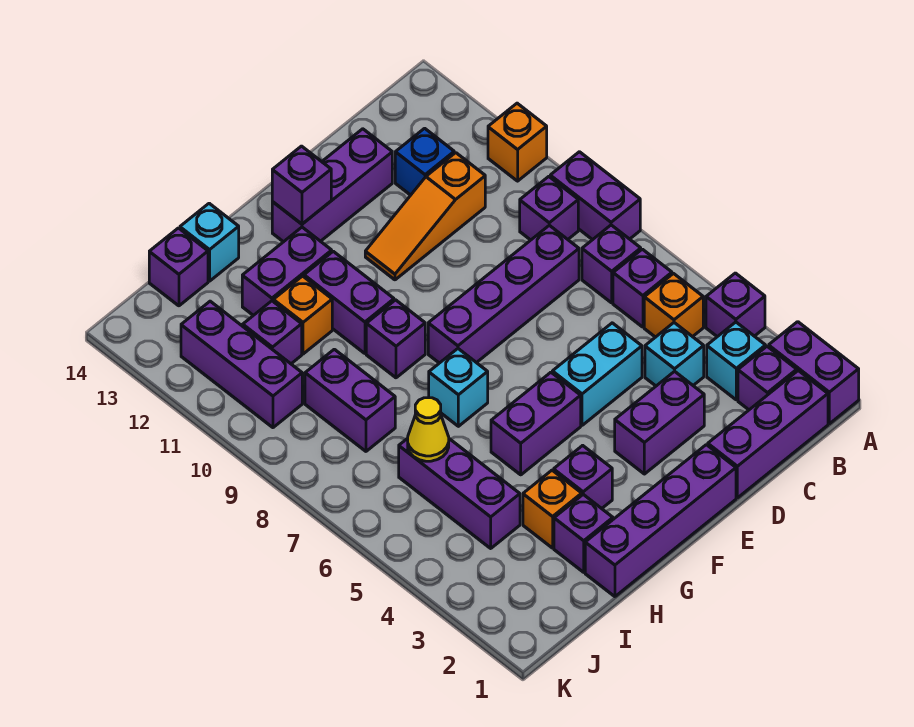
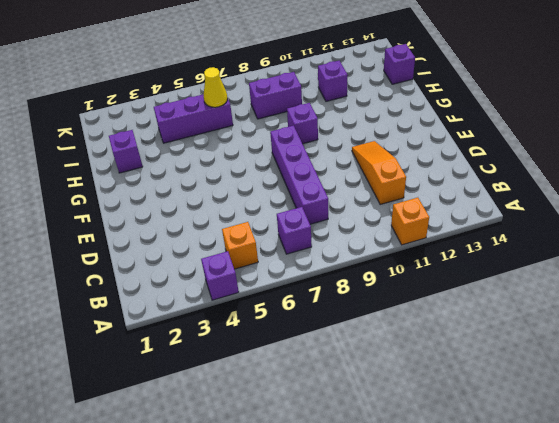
none -> purple brick A1:A2 level 1
none -> purple brick A8:A9 level 1
none -> purple brick B1:D1 level 1
none -> purple brick B2 level 1

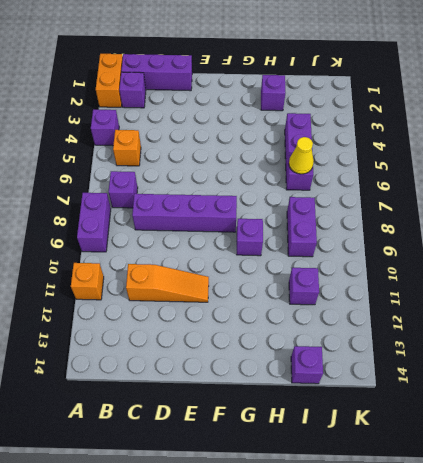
orange brick A1:A2 level 1 -> purple brick A1:A2 level 1
none -> cyan brick B3 level 1
none -> purple brick B6 level 1
none -> purple brick B9 level 1
none -> cyan brick C4 level 1

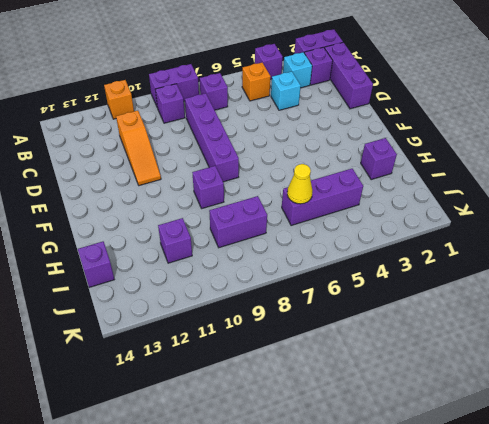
none -> purple brick B6 level 1
none -> blue brick C12 level 1
none -> purple brick D3:E3 level 1
none -> cyan brick D5:E5 level 1

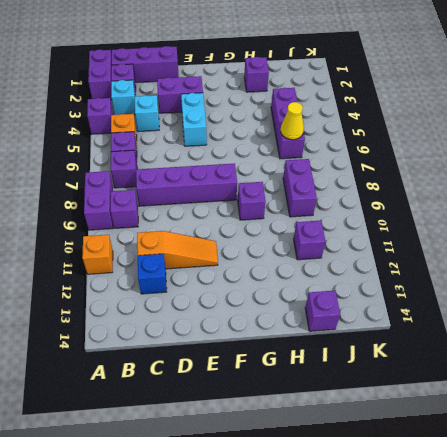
cyan brick E4:E5 level 1 -> cyan brick D5:E5 level 1
none -> purple brick D13:F13 level 1
none -> purple brick E1:H1 level 1
none -> purple brick F5:G5 level 1
none -> purple brick G3 level 1

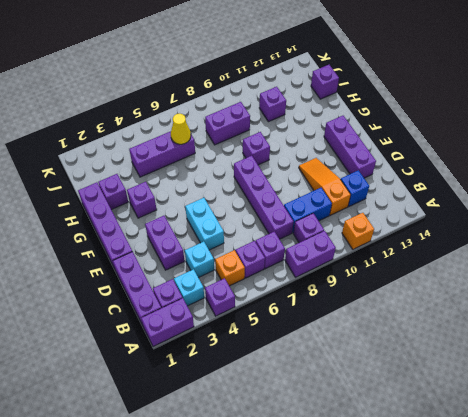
blue brick C9:C10 level 1 -> none
none -> purple brick F5:G5 level 1
none -> cyan brick G7 level 1
none -> purple brick G10:G11 level 1
none -> purple brick G12:H12 level 1

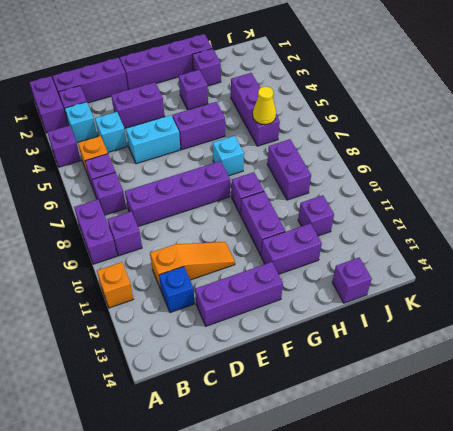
none -> orange brick H3 level 1
none -> orange brick H11 level 1
none -> cyan brick H14 level 1
none -> purple brick J10:J12 level 1

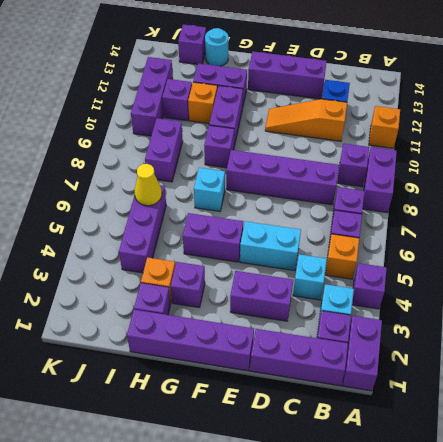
cyan round brick H14 level 1 -> cyan brick H14 level 1
none -> purple brick F13 level 2

